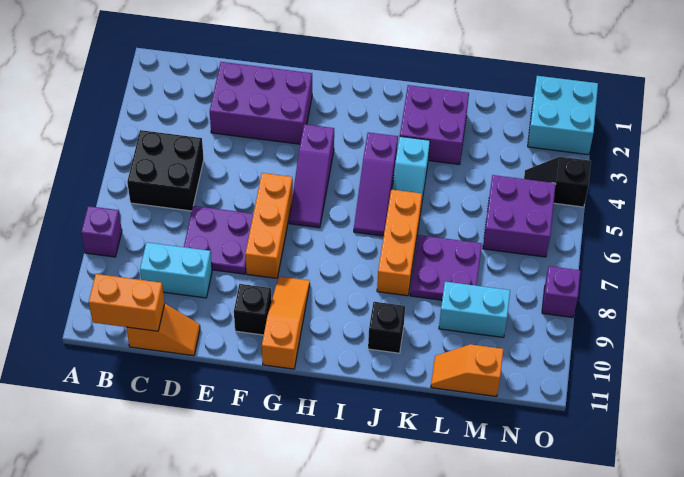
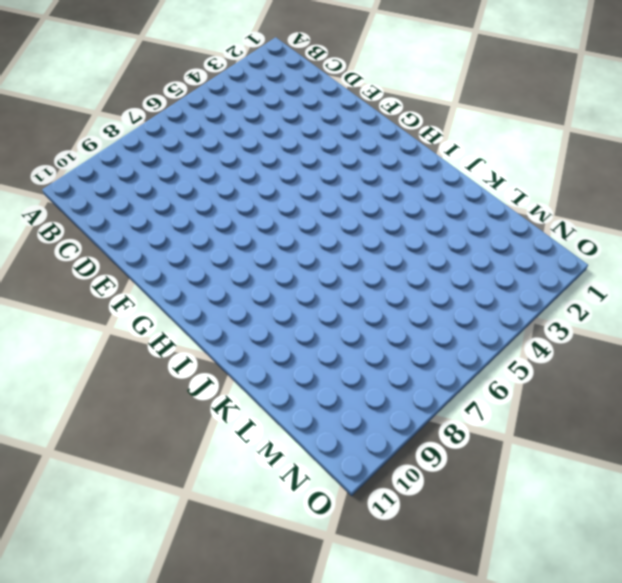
none -> purple brick A8 level 1
none -> black brick B5:C6 level 1
none -> cyan brick C9:D9 level 1

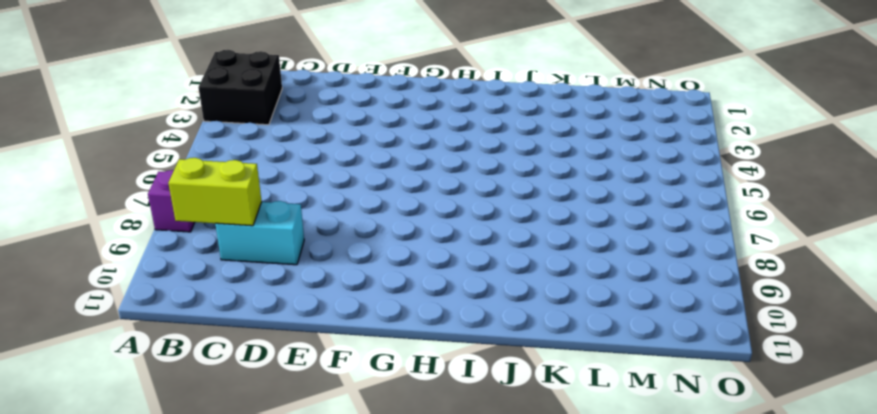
black brick A2:B3 level 1 -> black brick B5:C6 level 1
lime brick B9:C9 level 2 -> none
none -> orange slope C11:D11 level 1 top C
none -> purple brick D2:F3 level 1
none -> purple plate D7:E8 level 1

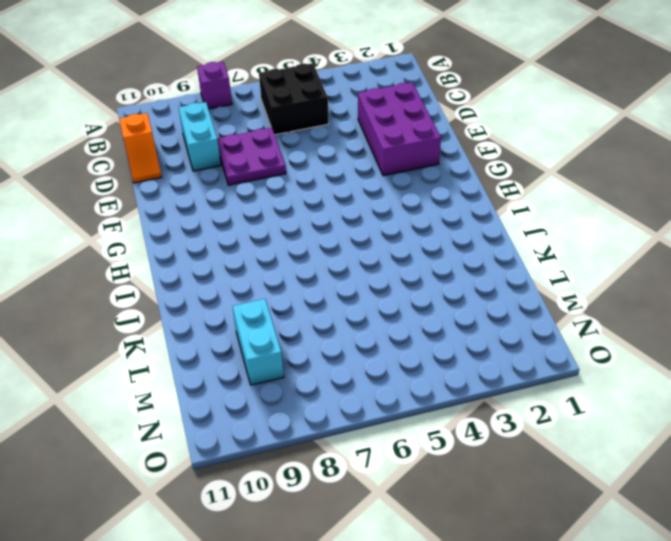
none -> orange brick F6:F8 level 1
none -> black brick F10 level 1
none -> purple slope G4:G6 level 1 top 4

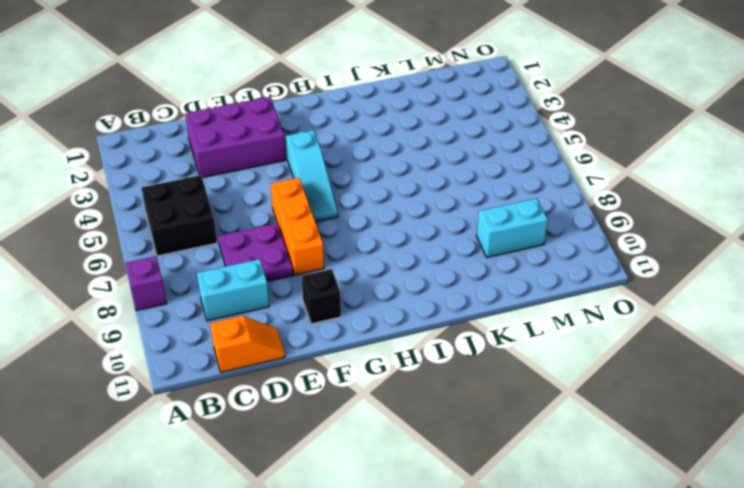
cyan slope G4:G6 level 1 top 4 -> purple slope G4:G6 level 1 top 4
none -> orange slope G9:G11 level 1 top 11
none -> purple slope I4:I6 level 1 top 4
none -> purple brick J2:K3 level 1

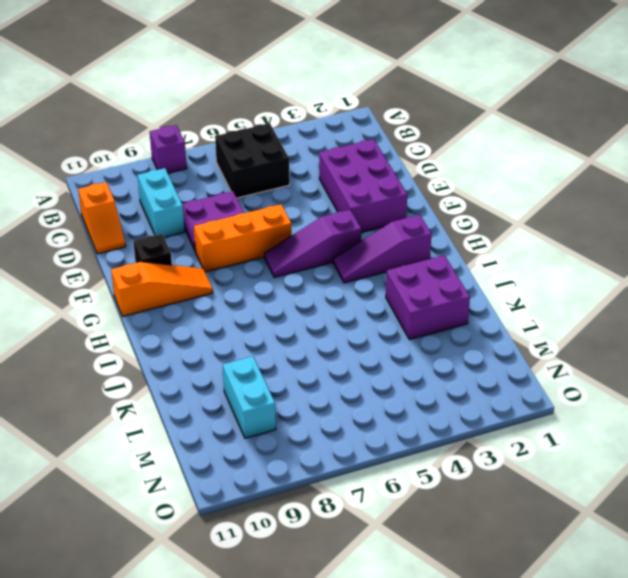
purple slope H2:H4 level 1 top 2 -> purple slope I4:I6 level 1 top 4
none -> cyan slope J4:J5 level 1 top 4
none -> orange brick J6:J8 level 1
none -> black brick J10 level 1

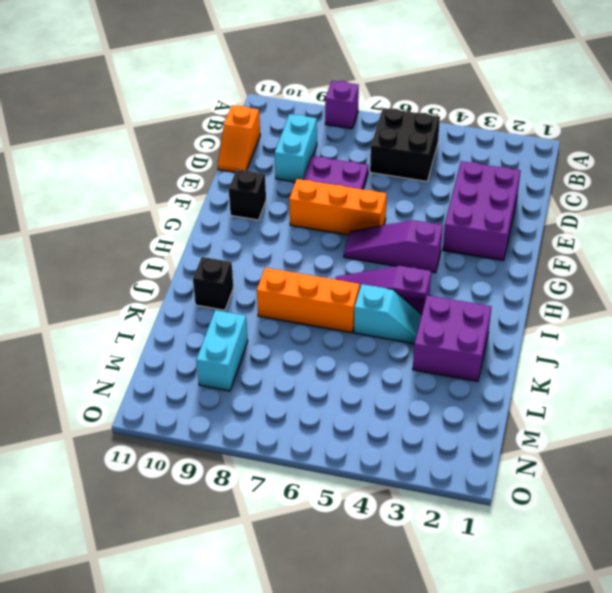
cyan slope J4:J5 level 1 top 5 -> cyan slope J4:J5 level 1 top 4
none -> orange slope G9:G11 level 1 top 11
none -> purple plate K7:L8 level 1
none -> orange slope L11:M11 level 1 top M

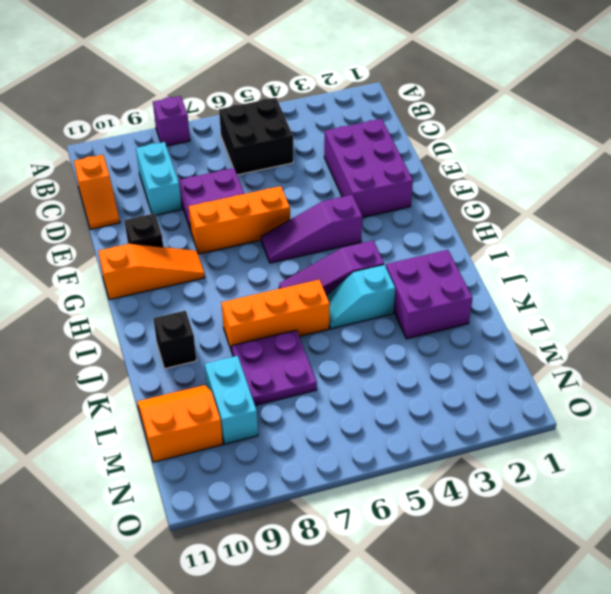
orange slope L10:M11 level 1 top M -> orange slope L11:M11 level 1 top M
none -> purple brick M5:N6 level 1
none -> cyan brick N1:O2 level 1
none -> black slope N4:O4 level 1 top O

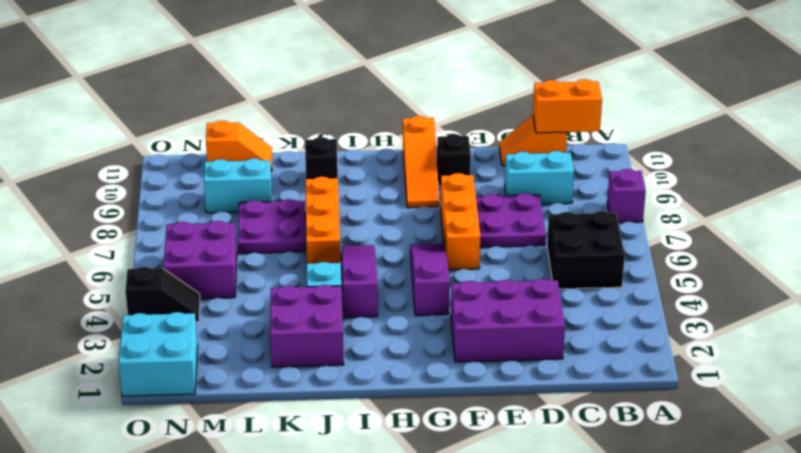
none -> purple brick O8 level 1

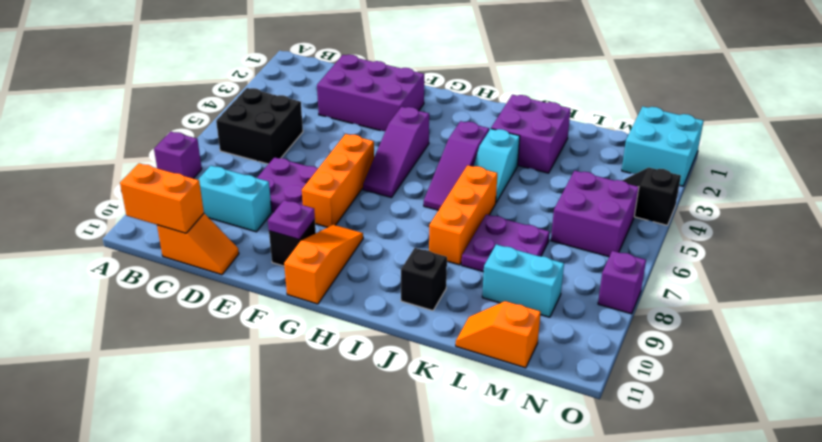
purple plate F10 level 2 -> none

